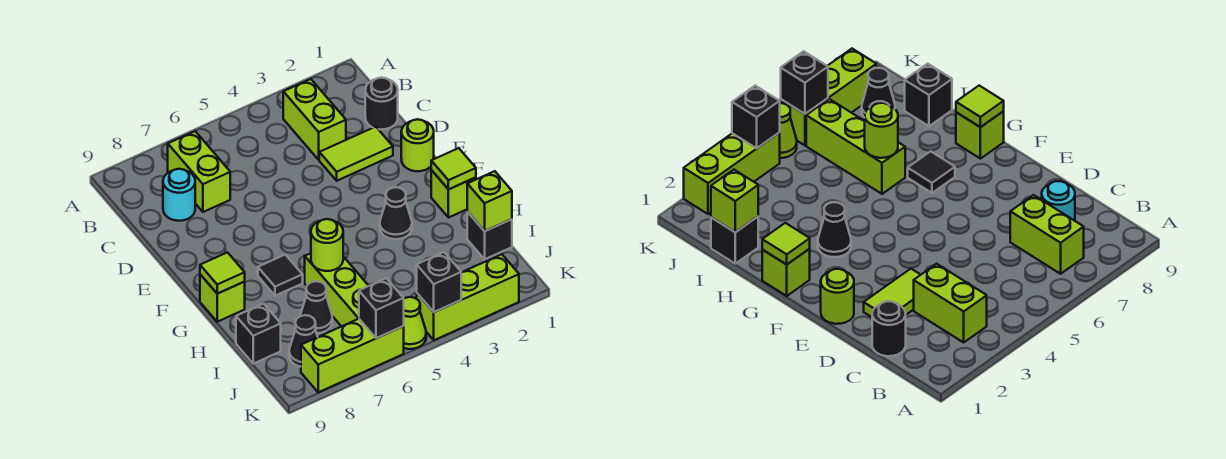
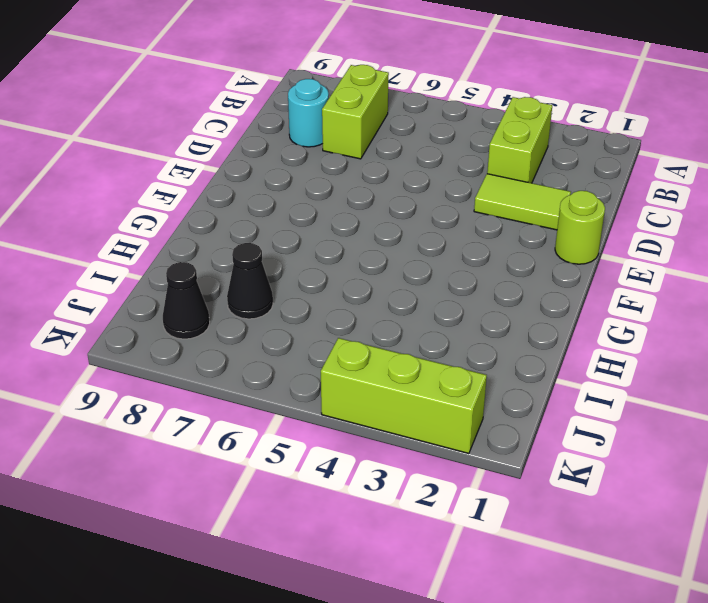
none -> black round brick C1 level 1
none -> lime brick G1 level 1
none -> black cone G3 level 1

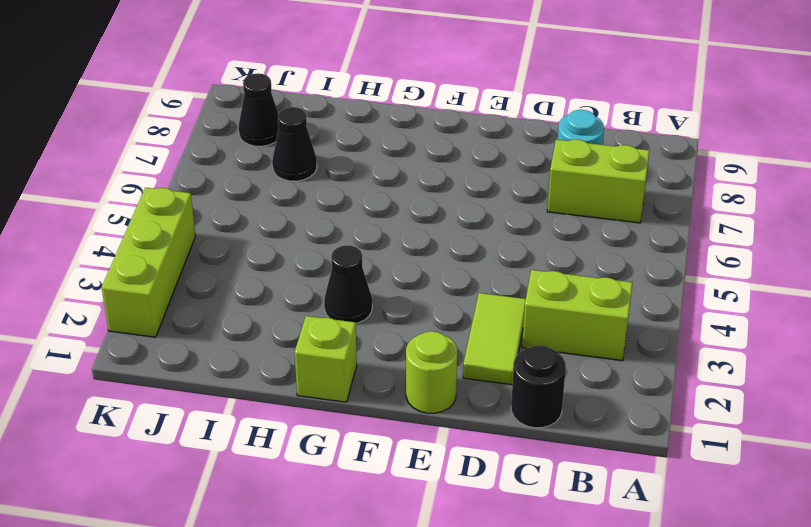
none -> black tile G7 level 1
none -> lime brick G9 level 1
none -> lime brick H6:J6 level 1

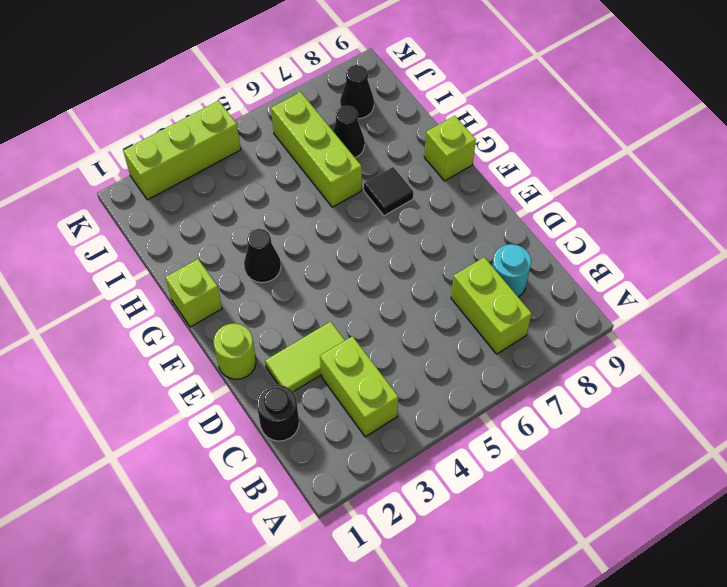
none -> black brick I1 level 1
none -> black brick I9 level 1
none -> lime cone K5 level 1

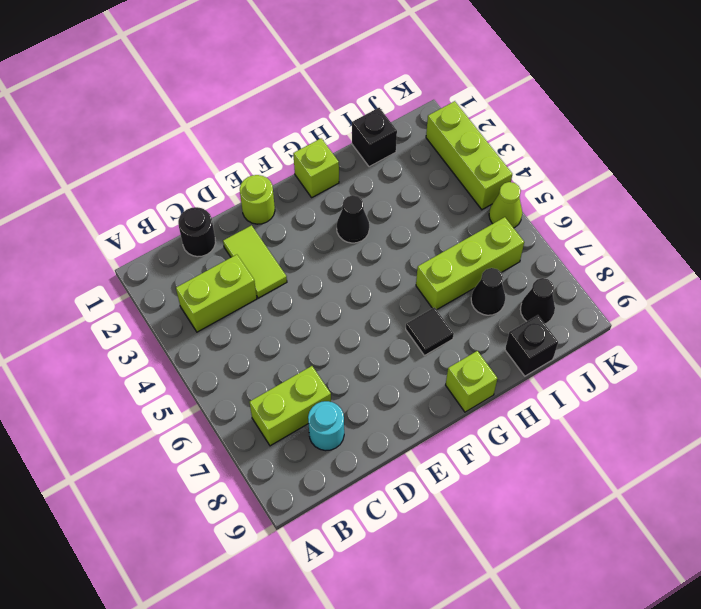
none -> lime brick K6:K8 level 1
none -> lime tile G1 level 2
none -> lime tile G9 level 2

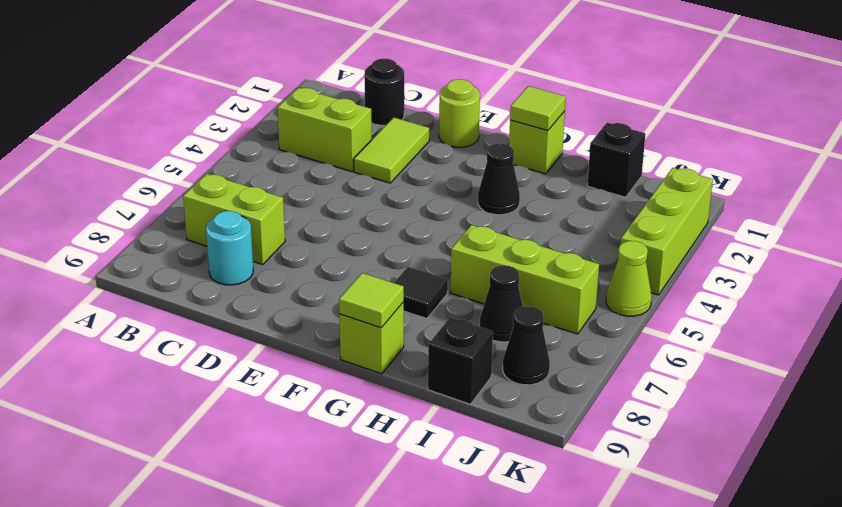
none -> lime brick K6:K8 level 1
none -> lime round brick H6 level 2
none -> lime brick I1 level 2

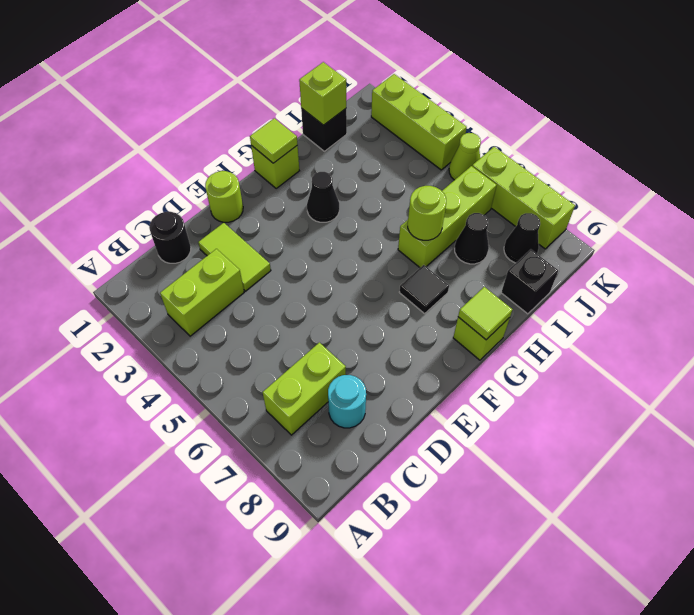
none -> black brick K4 level 2
none -> black brick K6 level 2

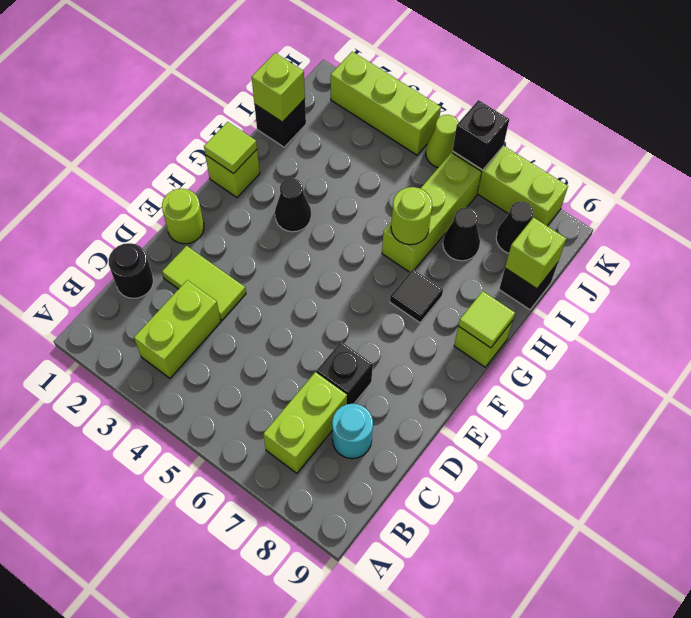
black brick D7 level 1 -> black brick K4 level 2
lime brick I9 level 2 -> none

